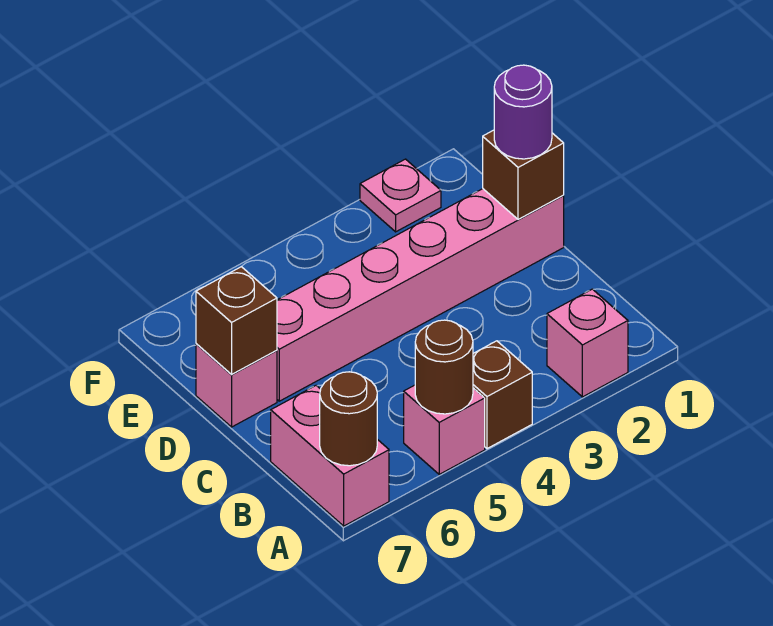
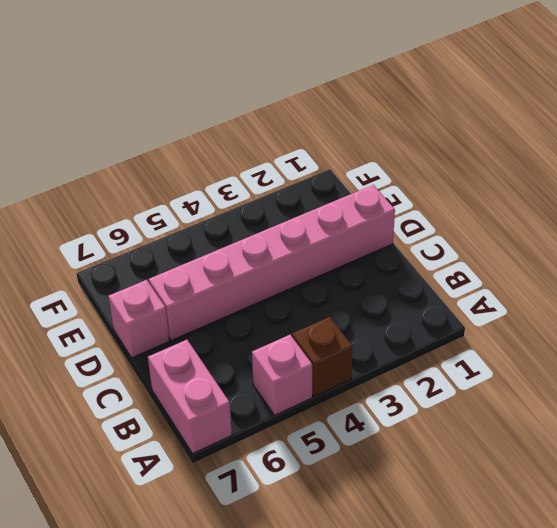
none -> pink brick A2 level 1
none -> pink plate F2 level 1
none -> brown round brick A5 level 2

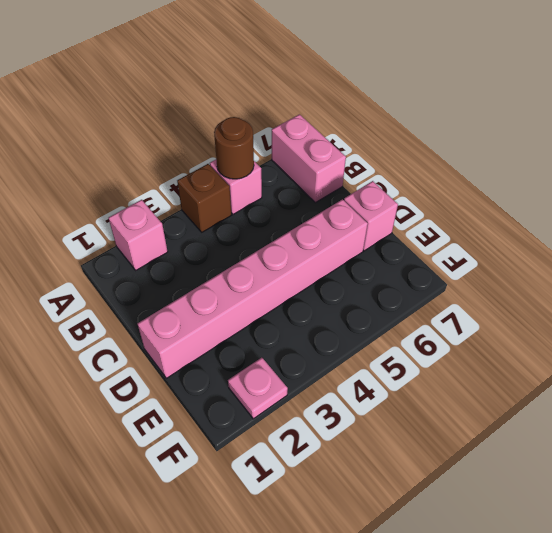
none -> brown round brick A7 level 2
none -> brown brick D1 level 2
none -> brown brick D7 level 2

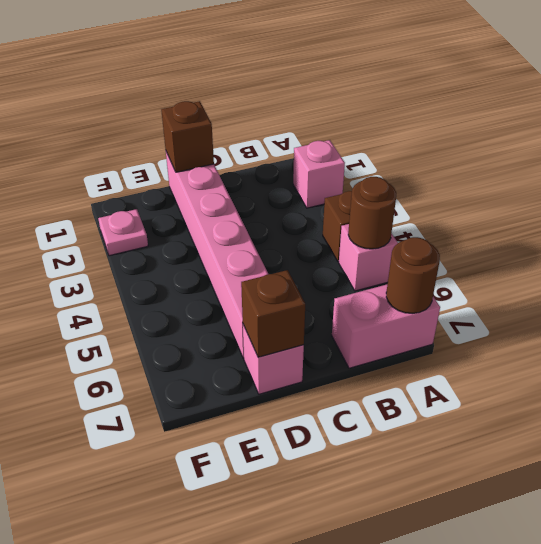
none -> purple round brick D1 level 3

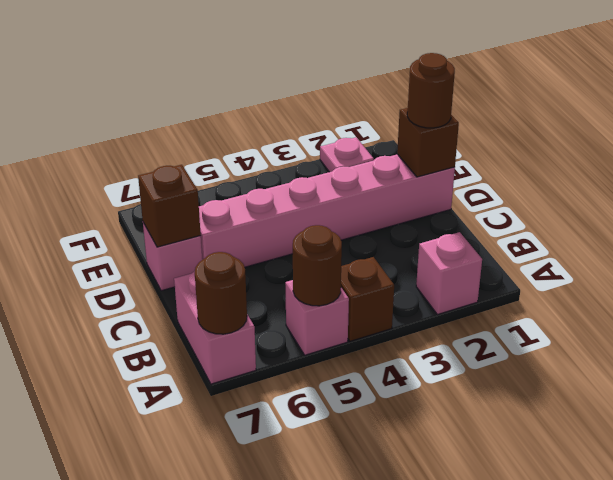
brown round brick D1 level 3 -> purple round brick D1 level 3

